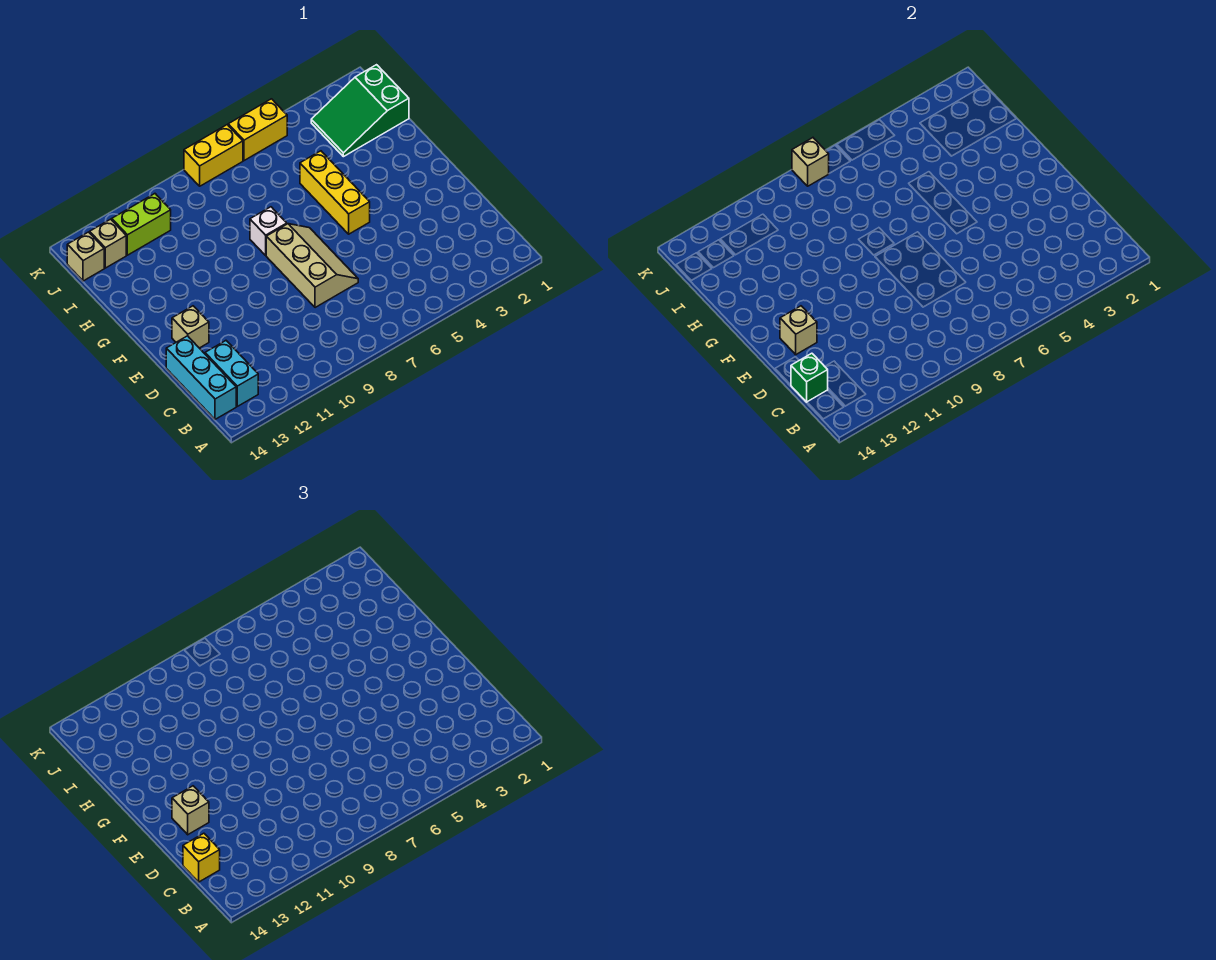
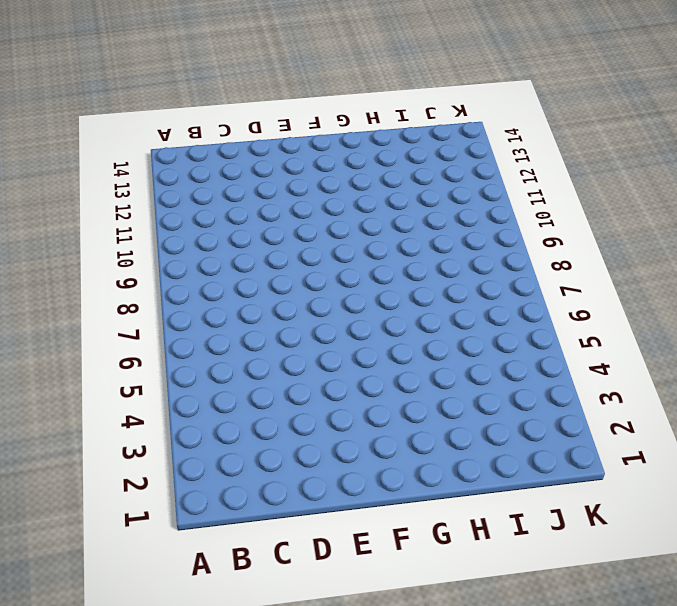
none -> cyan brick B13:C13 level 1
none -> cyan brick B14:D14 level 1
none -> tan slope D7:F8 level 1 top 8

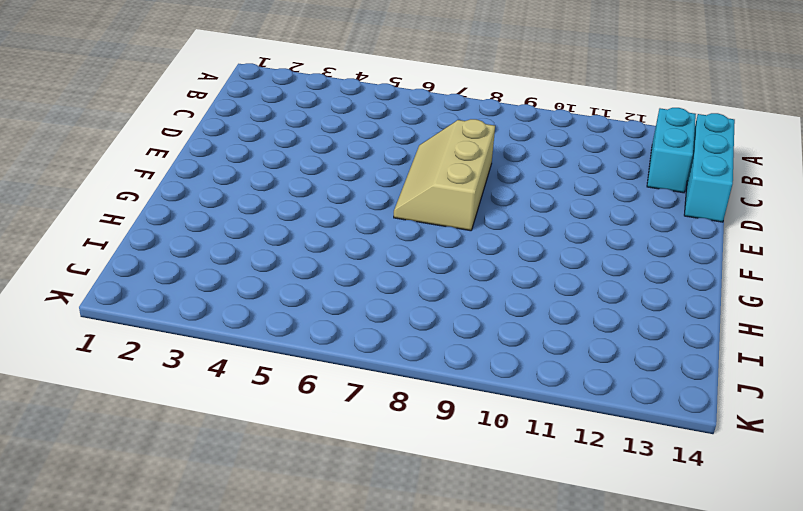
none -> tan brick E13 level 1
none -> yellow brick F5:H5 level 1
none -> white brick G8 level 1

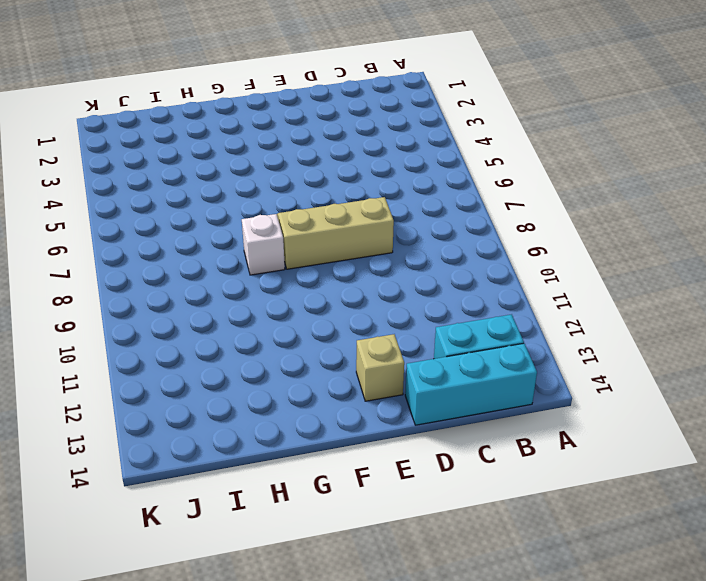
none -> yellow brick F5:H5 level 1
none -> green slope I1:J3 level 1 top 1
none -> lime brick J11:J12 level 1

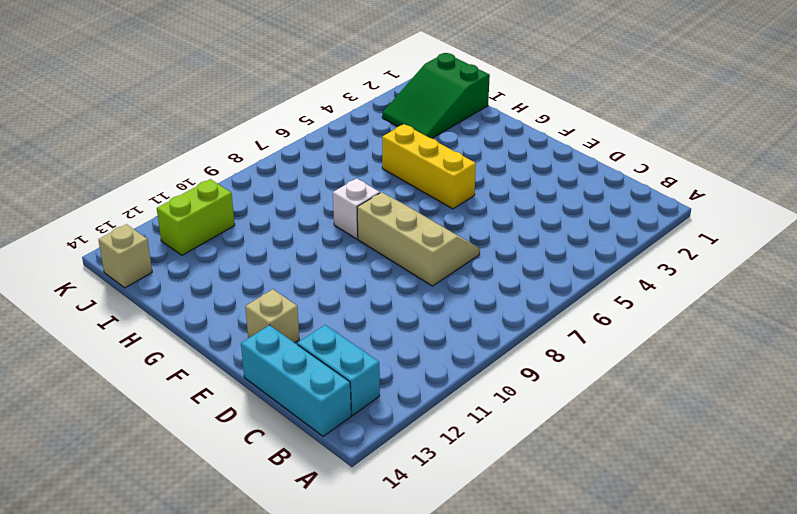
none -> tan brick J13 level 1
none -> yellow brick K5:K6 level 1
none -> yellow brick K7:K8 level 1

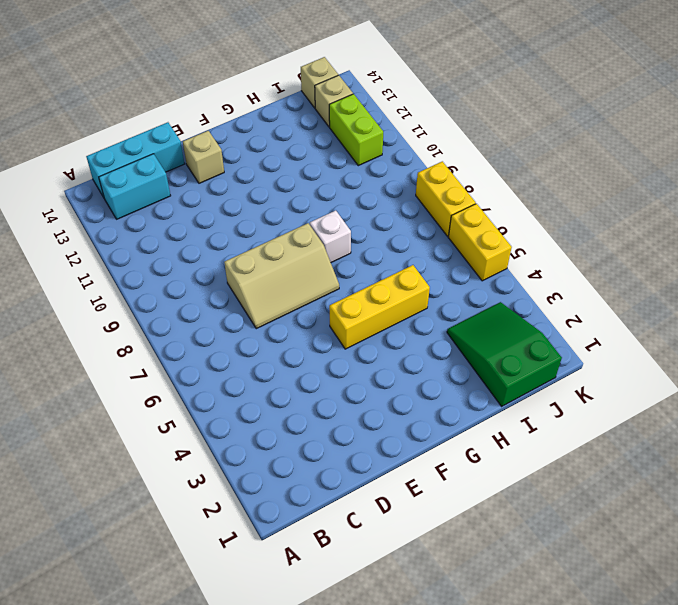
none -> green brick C14 level 2
none -> tan brick E13 level 2
none -> tan brick K8 level 2

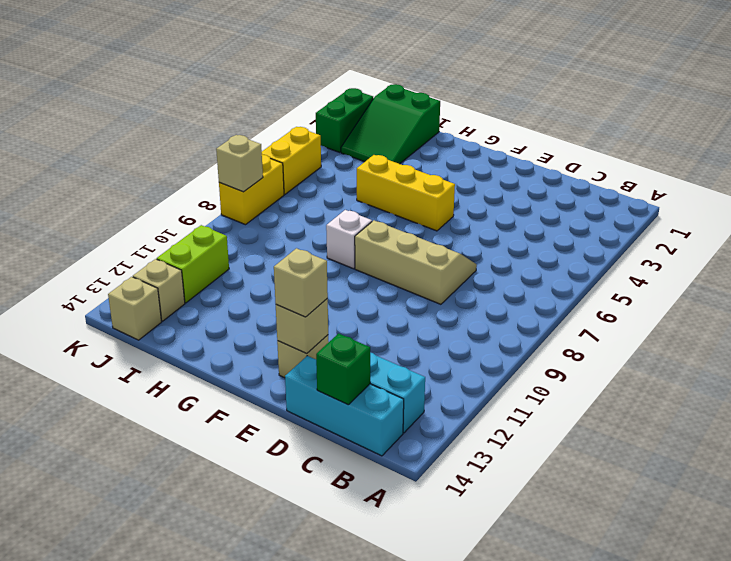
green brick K2:K3 level 1 -> none
none -> yellow brick C14 level 3

